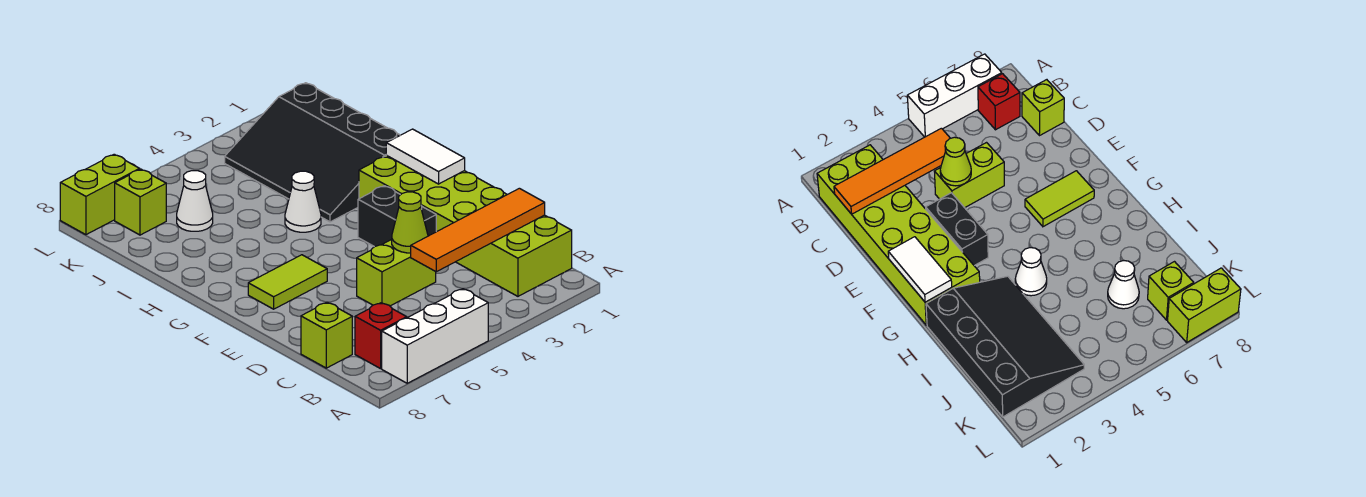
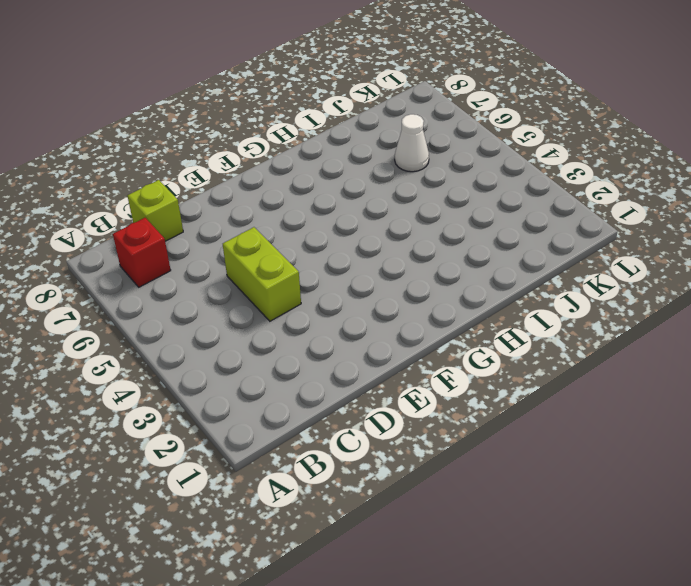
none -> white brick A5:A7 level 1
none -> lime brick B1:G2 level 1
none -> black brick E3:F3 level 1

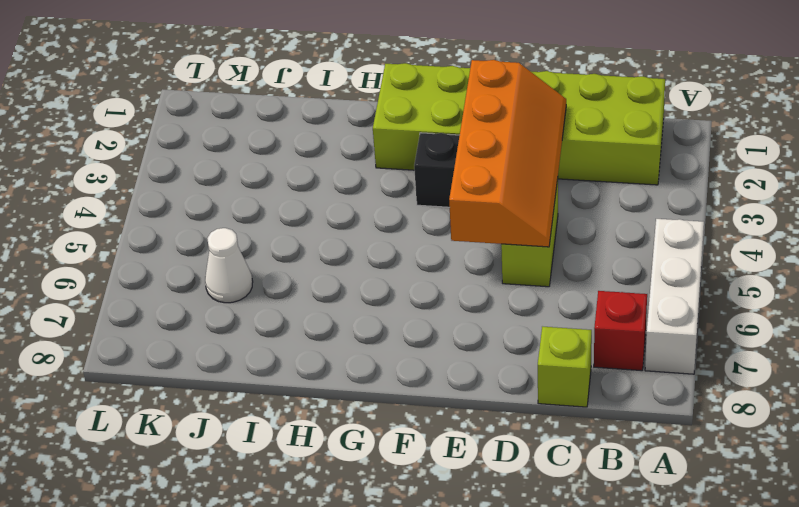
orange slope D2:E5 level 2 top E -> lime cone D4 level 2
none -> lime tile F6:F7 level 1
none -> black slope H1:K3 level 1 top 1
none -> white cone H4 level 1

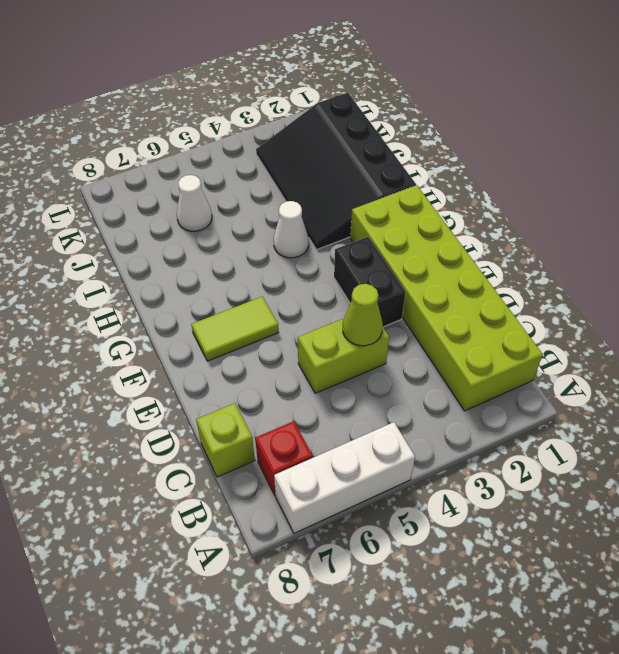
none -> lime brick K7 level 1
none -> lime brick L7:L8 level 1
none -> orange tile C1:C4 level 2

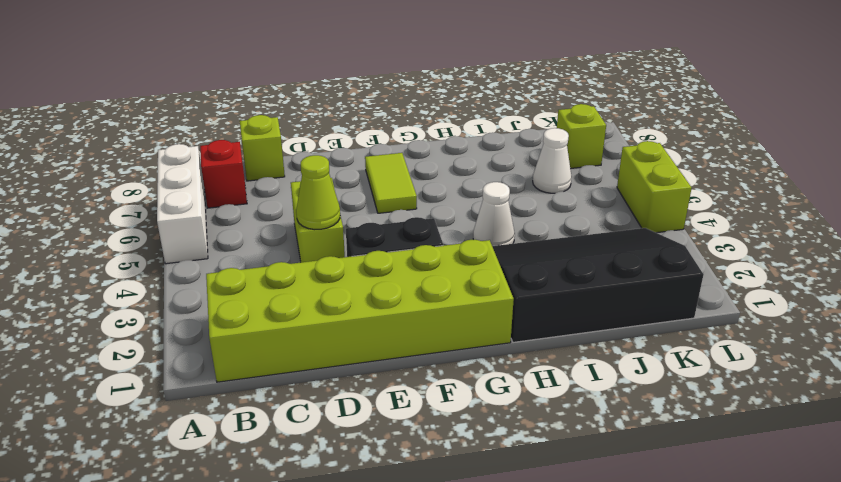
lime brick L4:L5 level 1 -> lime brick L7:L8 level 1
none -> orange tile C1:C4 level 2
none -> white tile F1:G1 level 2

